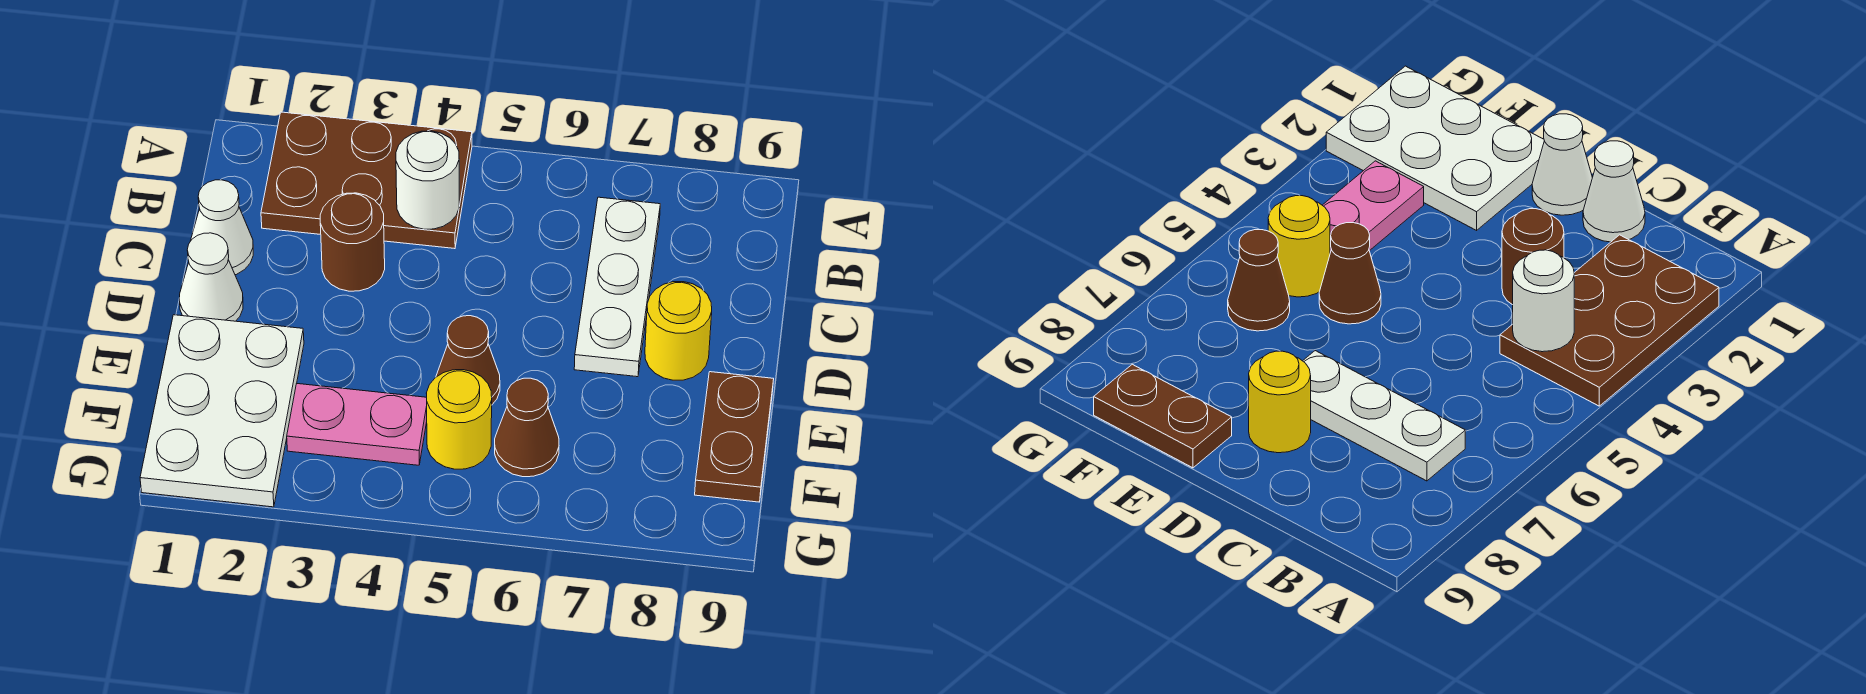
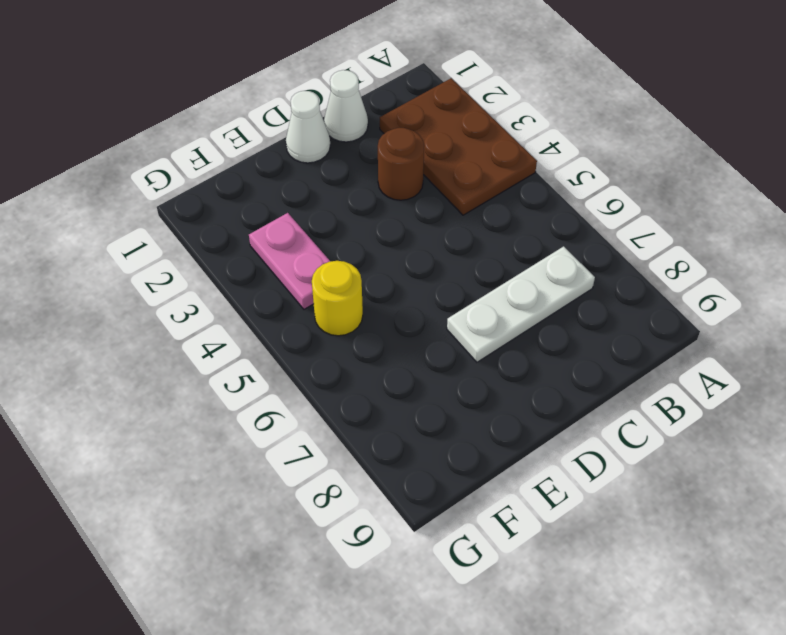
none -> yellow round brick D8 level 1
none -> white plate E1:G2 level 1
none -> brown cone E5 level 1

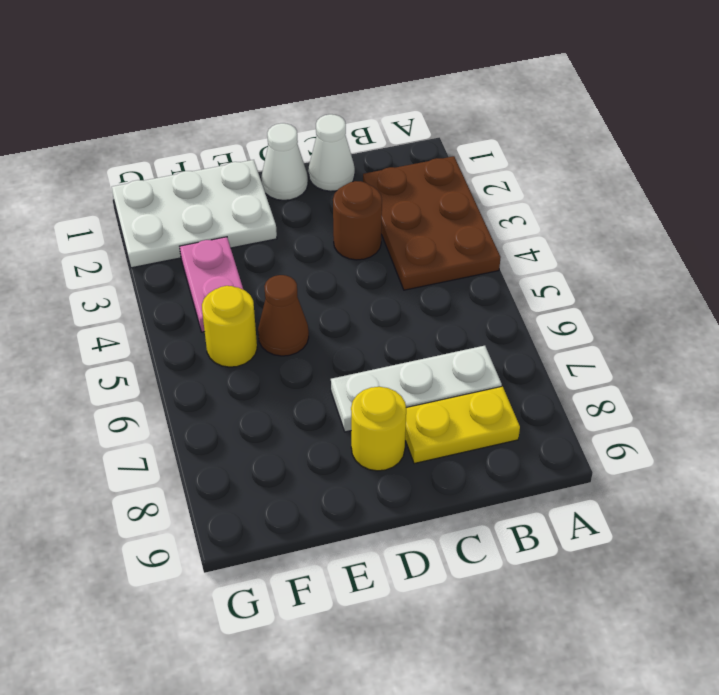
yellow plate B8:C8 level 1 -> none
none -> brown plate E9:F9 level 1
none -> brown cone F6 level 1
none -> white round brick B4 level 2

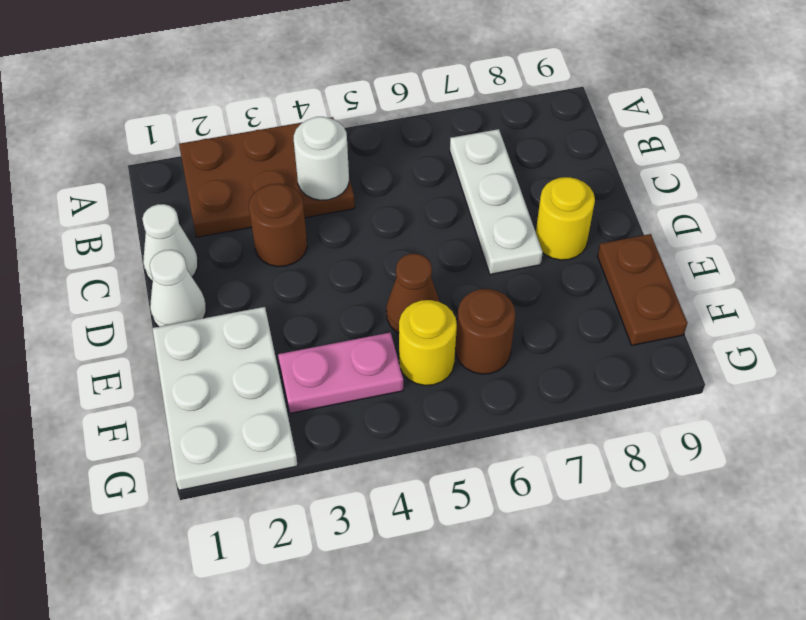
brown round brick F6 level 1 -> brown cone F6 level 1

